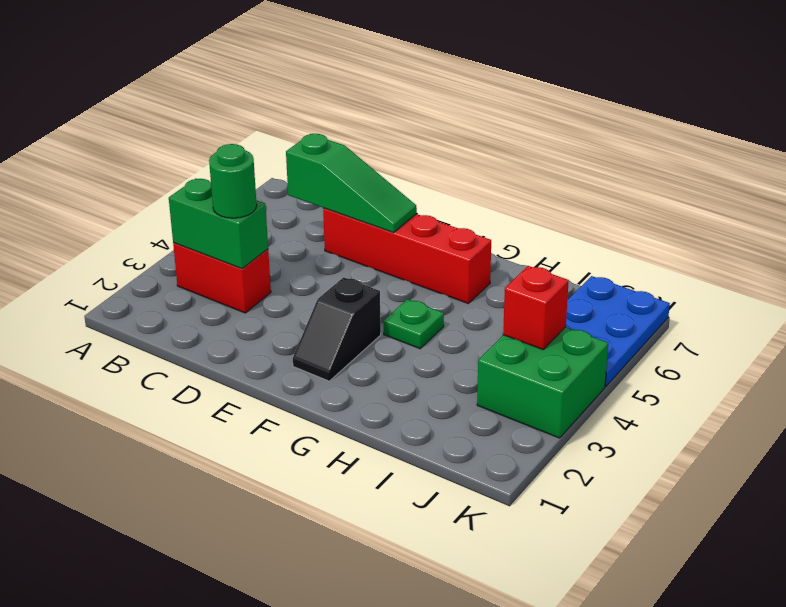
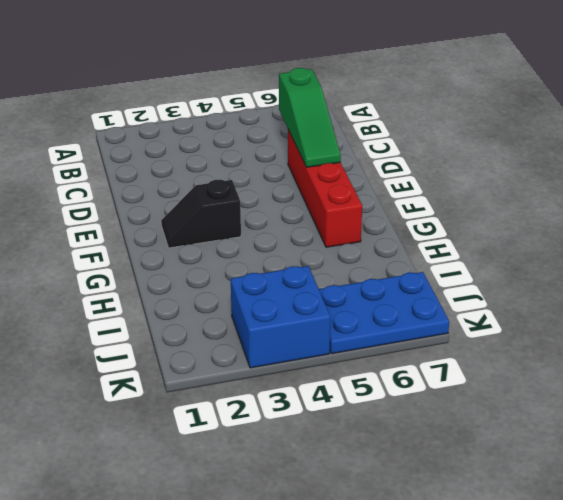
blue brick J3:K4 level 1 -> green brick J3:K4 level 1
none -> red brick B3:C3 level 1
none -> green plate G4 level 1

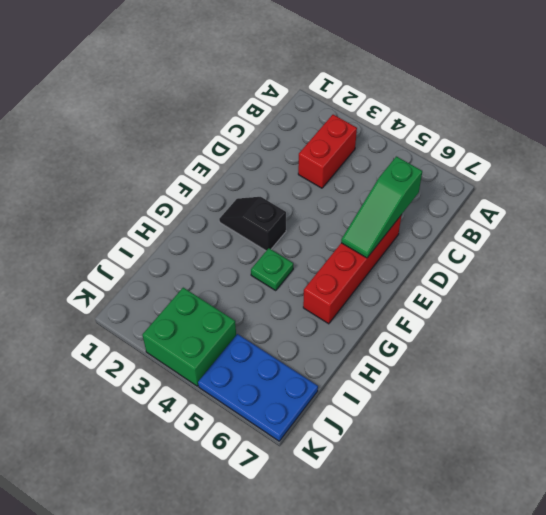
none -> green brick B3:C3 level 2
none -> red brick J4 level 2

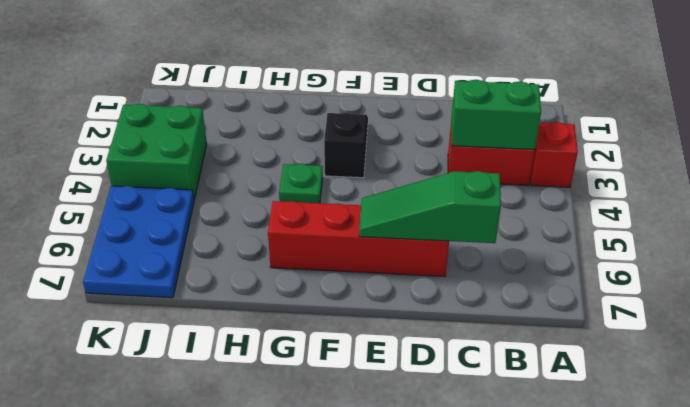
red brick A3 level 1 -> red brick J4 level 2
none -> green round brick C3 level 3

